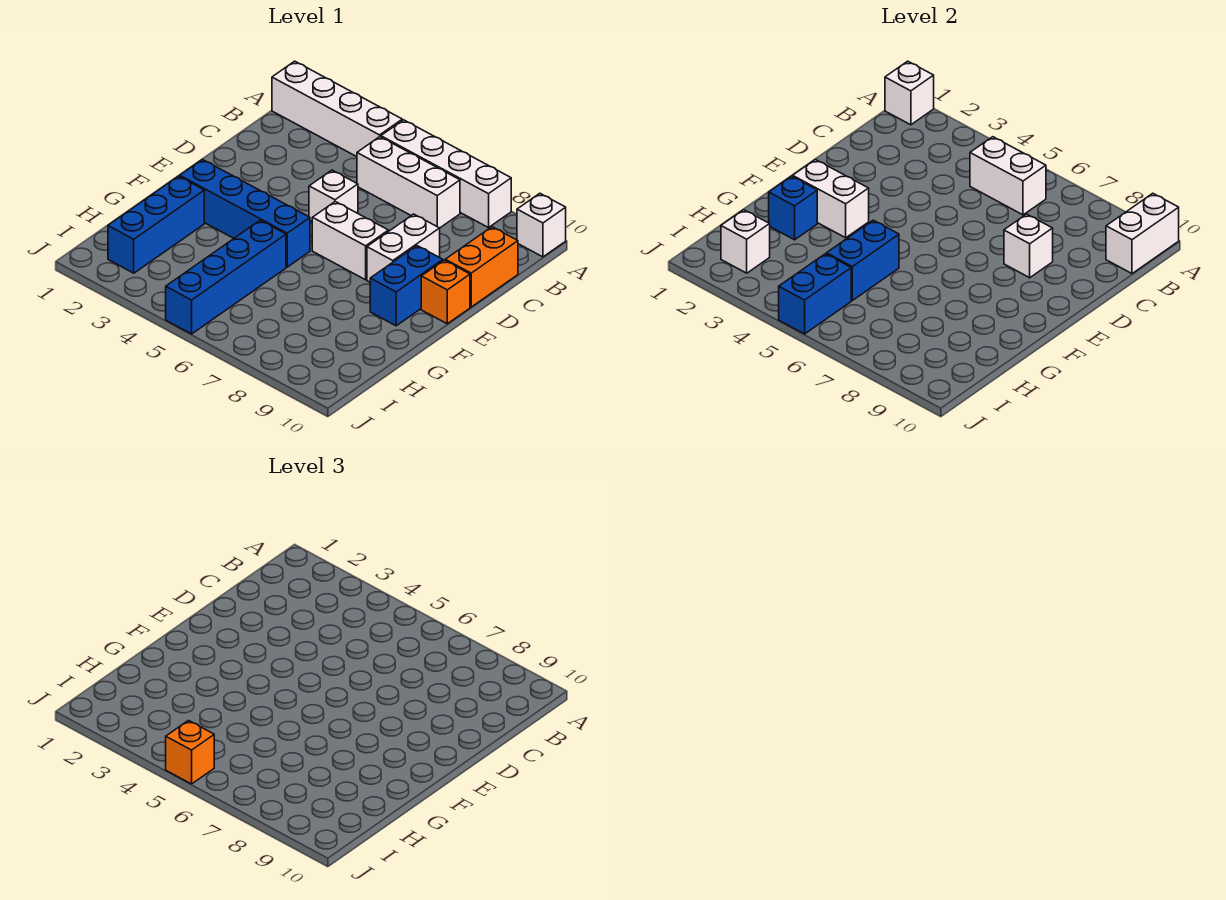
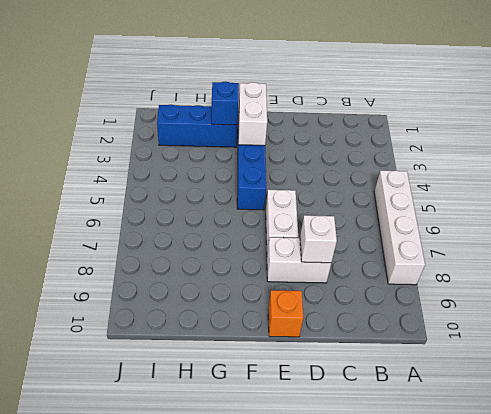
none -> white brick A1:A4 level 1
none -> white brick A10 level 1
none -> white brick B5:B7 level 1

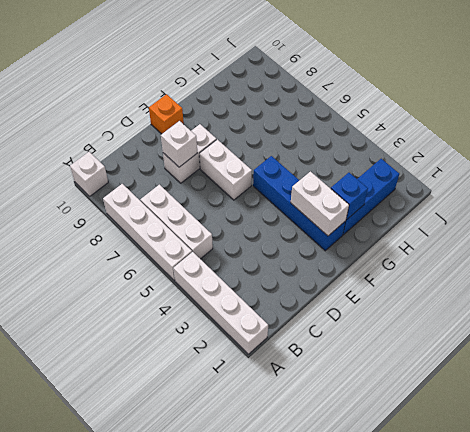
none -> orange brick C10:D10 level 1
none -> white brick D5 level 1
none -> blue brick E9:F9 level 1

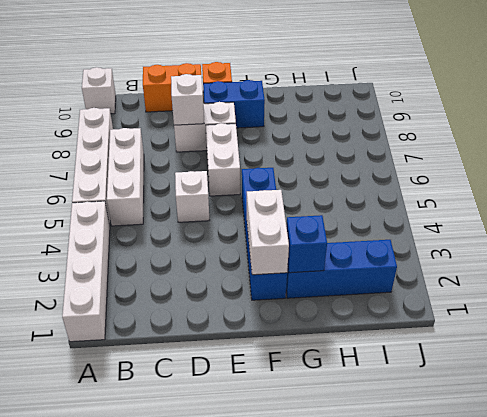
none -> blue brick G5:J5 level 1
none -> white brick A1 level 2
none -> white brick A10:B10 level 2

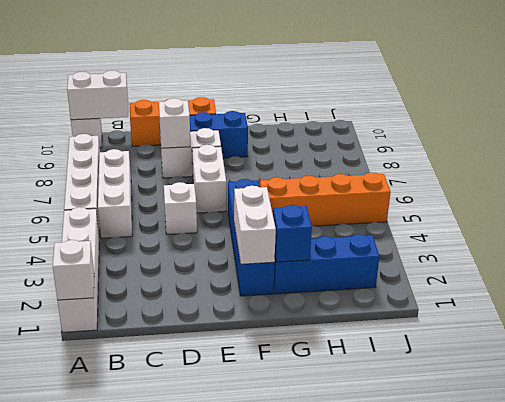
orange brick G5:J5 level 1 -> blue brick G5:J5 level 1
none -> white brick B5:B6 level 2
none -> blue brick G5:H5 level 2
none -> white brick I2 level 2

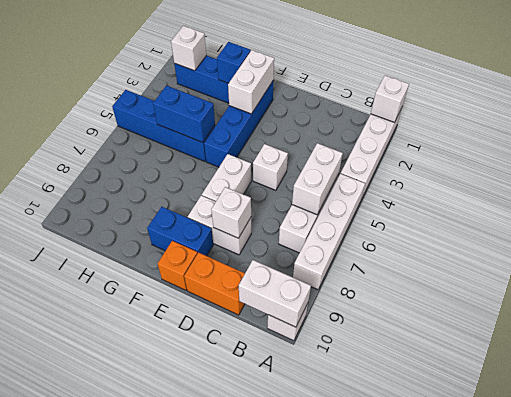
none -> blue brick I5:J5 level 2
none -> orange brick J5 level 3

